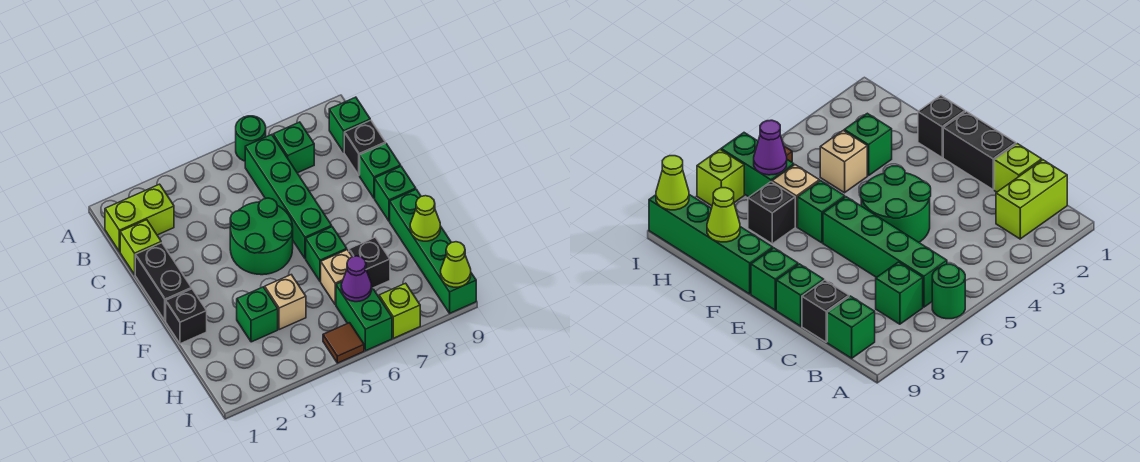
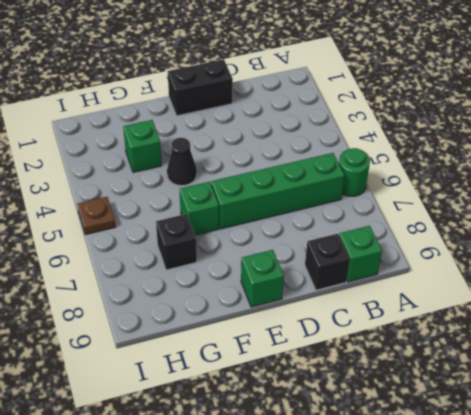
black cone F4 level 1 -> none
brown plate I5 level 1 -> brown tile I5 level 1
none -> lime brick B1:B2 level 1
none -> green brick B7 level 1
none -> lime brick C1 level 1

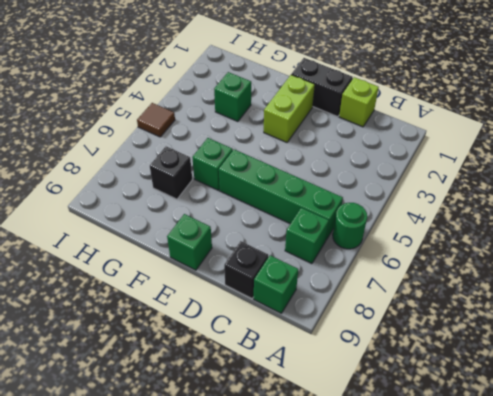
lime brick E2:E3 level 1 -> lime brick B1:B2 level 1
none -> green round brick D4:E5 level 1
none -> green brick D9 level 1
none -> black brick F1 level 1

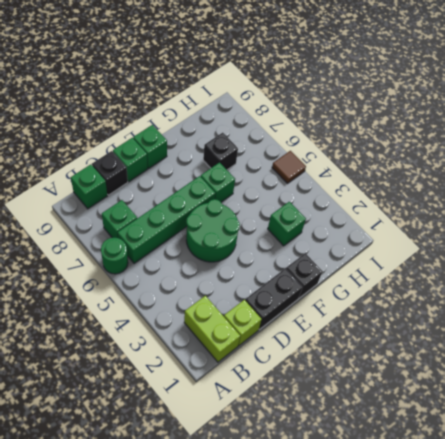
none -> green brick F9:I9 level 1
none -> tan brick G4 level 1
none -> tan brick G6 level 1

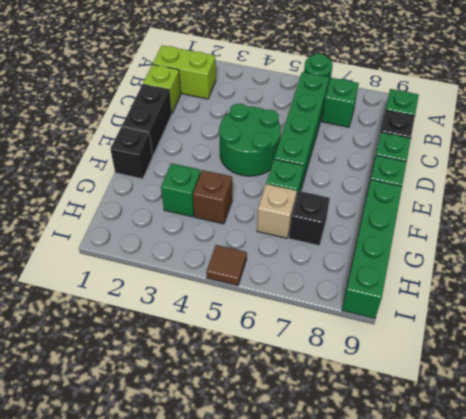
brown brick G4 level 1 -> tan brick G4 level 1
none -> green brick H6:I6 level 1
none -> lime brick I7 level 1
none -> lime cone G9 level 2

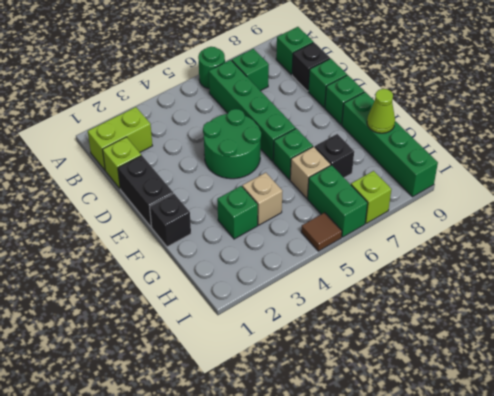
none -> purple cone H6 level 2
none -> lime cone I9 level 2

